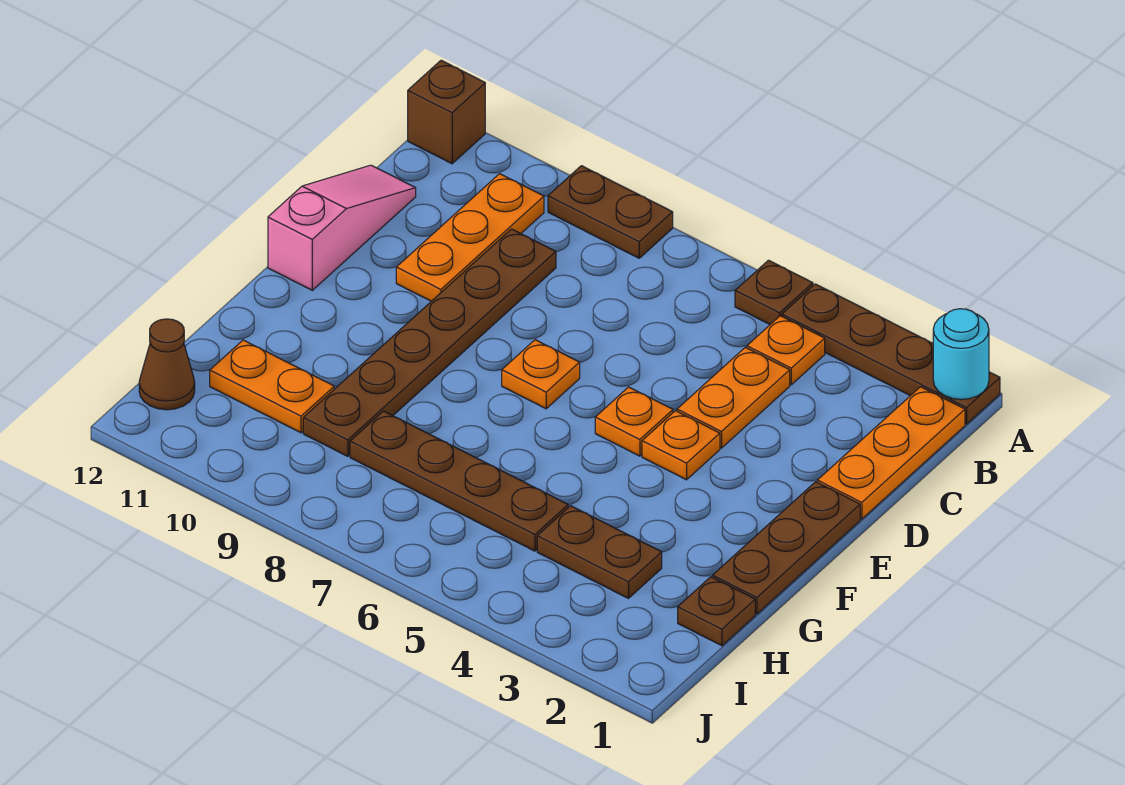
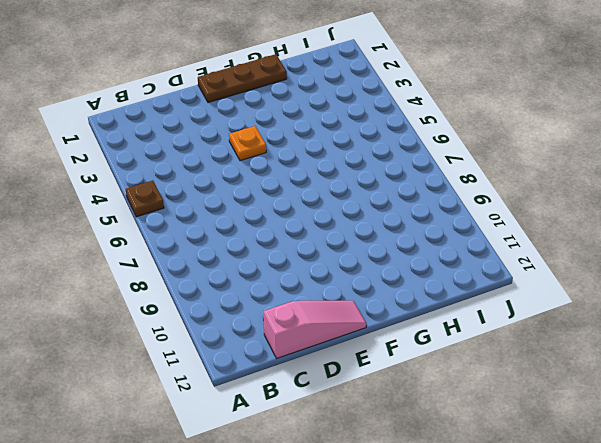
pink slope C12:E12 level 1 top C -> pink slope C12:E12 level 1 top E
none -> brown plate A1:A4 level 1
none -> brown plate A8:A9 level 1
none -> brown brick A12 level 1

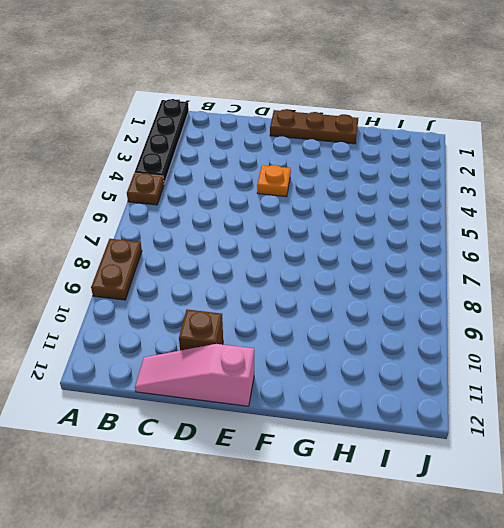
black plate A1:A4 level 1 -> brown plate A1:A4 level 1
brown brick D11 level 1 -> brown brick A12 level 1
none -> orange plate B1:D1 level 1
none -> orange plate B4 level 1
none -> orange plate B10:D10 level 1

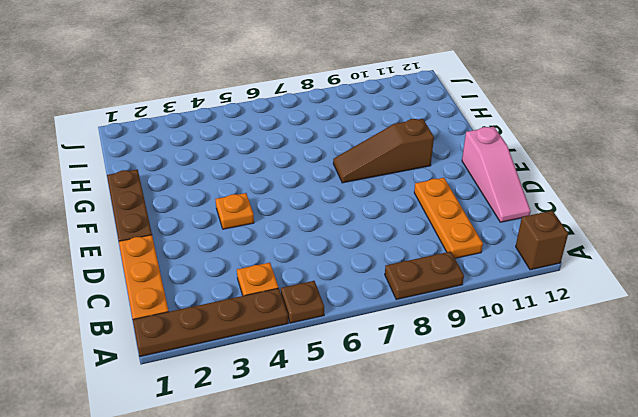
brown slope F8:F10 level 1 top 10 -> brown plate C9:H9 level 1
none -> orange plate C4:D4 level 1
none -> orange plate E5 level 1
none -> orange plate E7 level 1

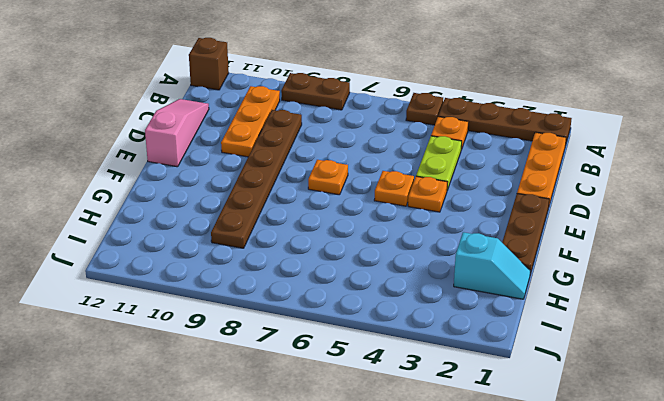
lime plate C4:D4 level 1 -> orange plate C4:D4 level 1
cyan slope H1:H2 level 1 top 2 -> brown plate H1 level 1
none -> brown plate H3:H4 level 1
none -> brown plate H5:H8 level 1
none -> orange plate H10:H11 level 1

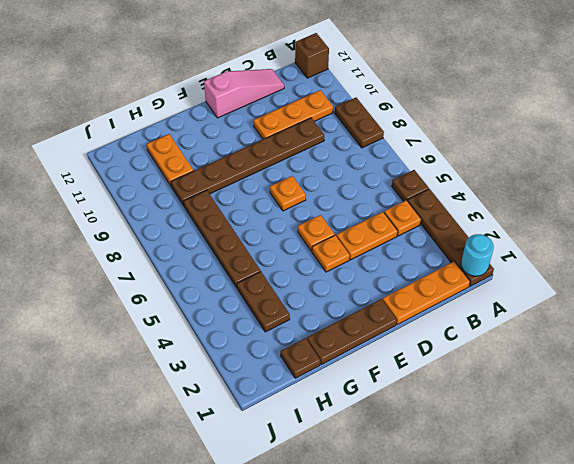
none -> brown cone I12 level 1

